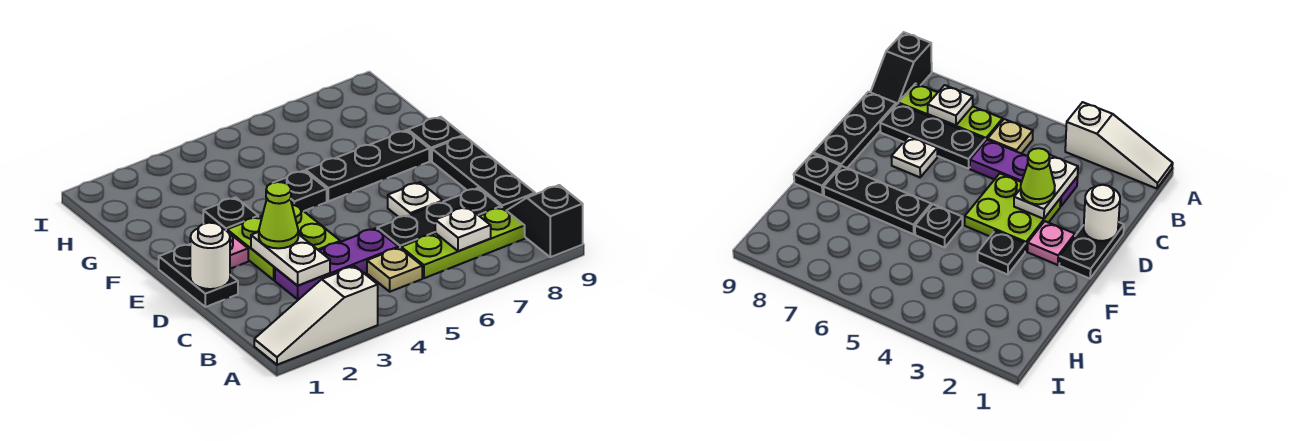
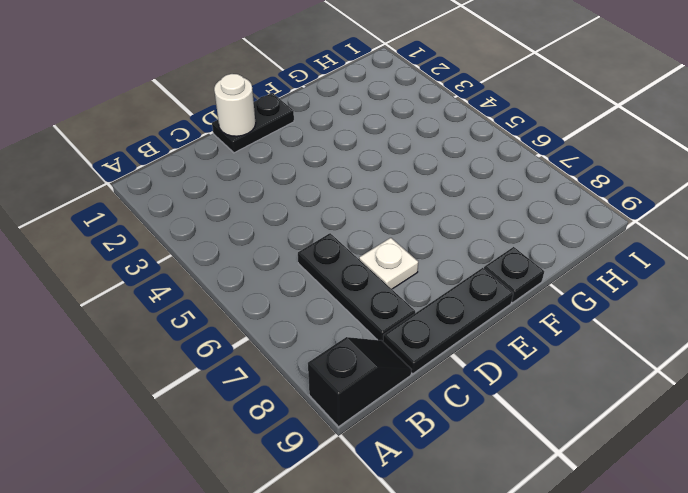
none -> white slope A1:A3 level 1 top 3
none -> tan plate B5 level 1
none -> lime plate B6:B8 level 1

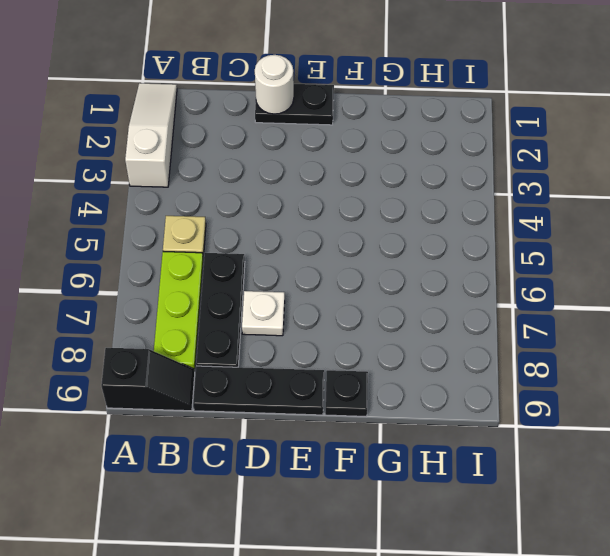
none -> purple plate C3:C5 level 1
none -> lime plate D3:E4 level 1
none -> pink plate E2 level 1

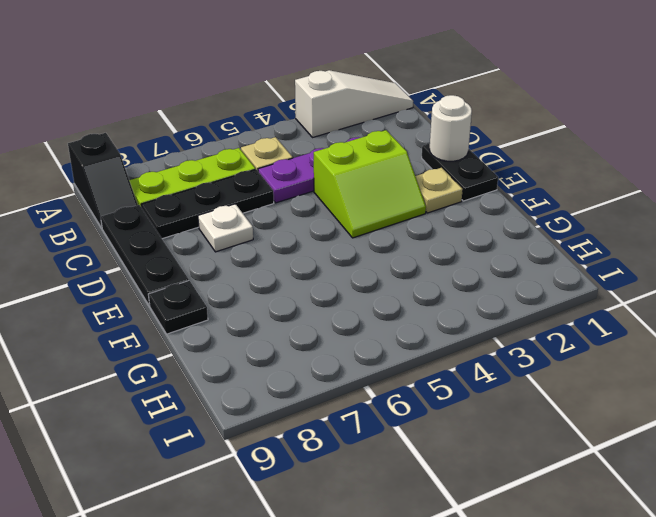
lime slope D3:E4 level 1 top D -> lime plate D3:E4 level 1
tan plate E2 level 1 -> pink plate E2 level 1
none -> black plate F3 level 1
none -> black plate F5 level 1
none -> black plate F6:F8 level 1

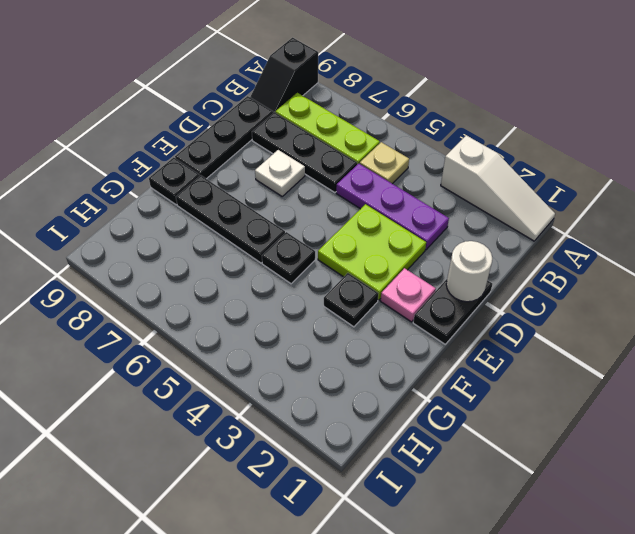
none -> white plate B7 level 2
none -> white plate C3:D3 level 2
none -> lime cone D3 level 3

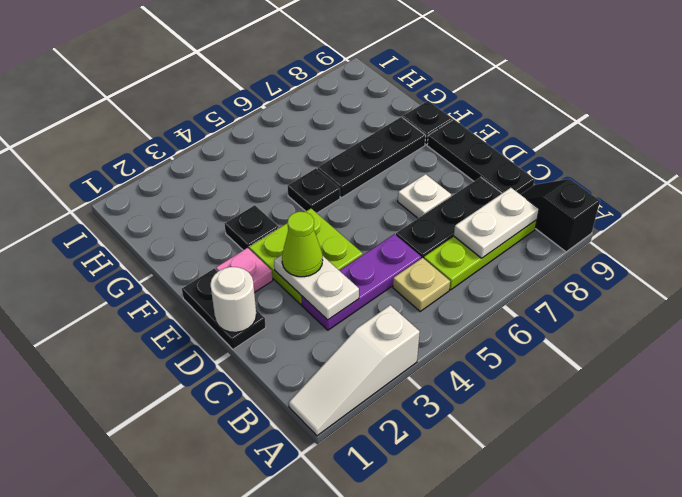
white plate B7:B8 level 2 -> white plate B7 level 2

